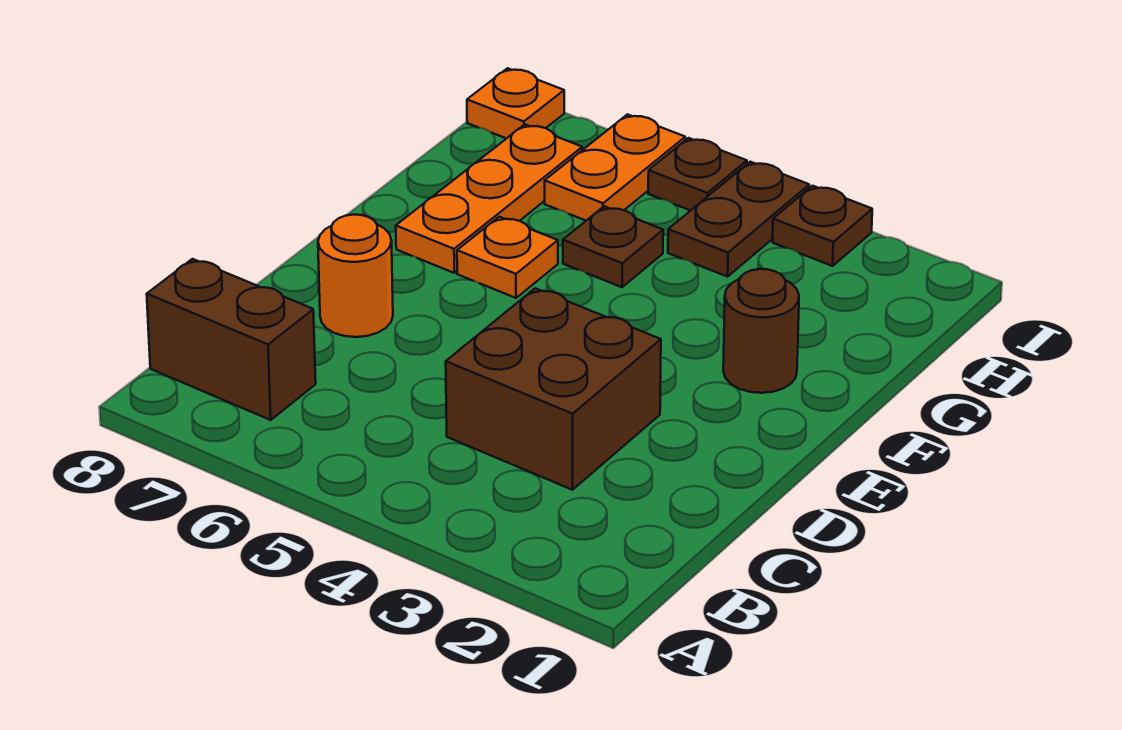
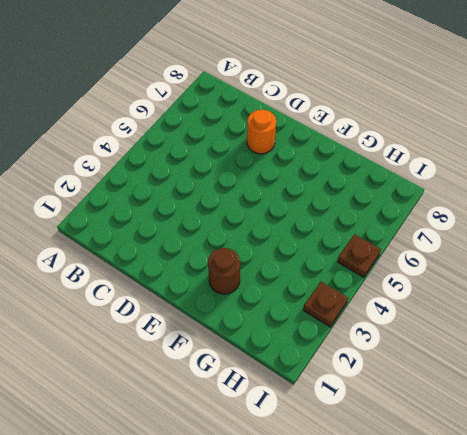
none -> brown brick B7:B8 level 1
none -> brown brick C3:D4 level 1
none -> orange plate F6 level 1

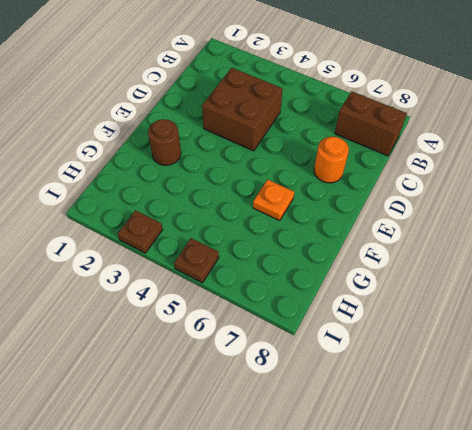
none -> orange plate F7:H7 level 1
none -> brown plate G5 level 1
none -> brown plate H4:I4 level 1

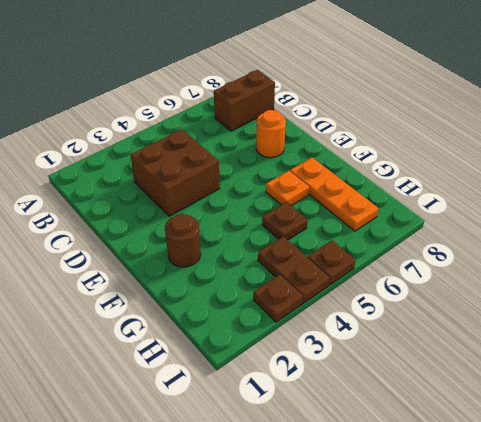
none -> orange plate H6:I6 level 1
none -> orange plate I8 level 1

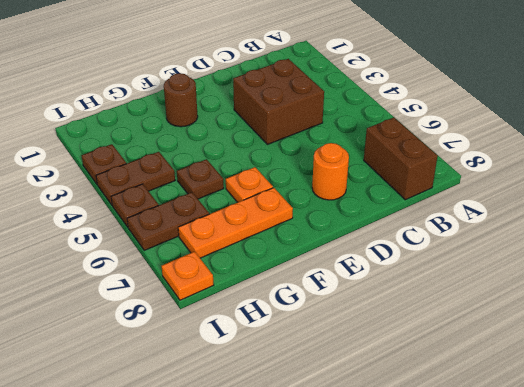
brown plate H6:I6 level 1 -> orange plate H6:I6 level 1

